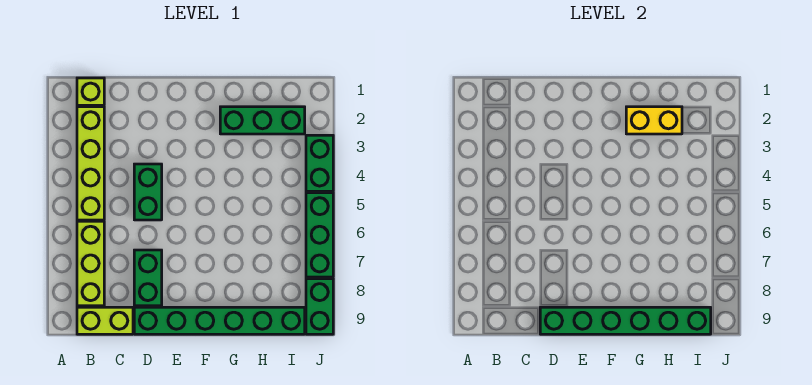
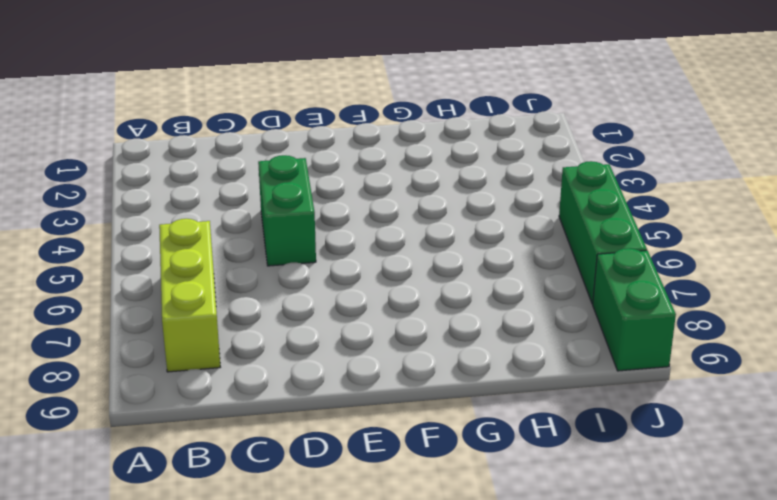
none -> lime brick B1 level 1
none -> lime brick B2:B5 level 1
none -> lime brick B9:C9 level 1

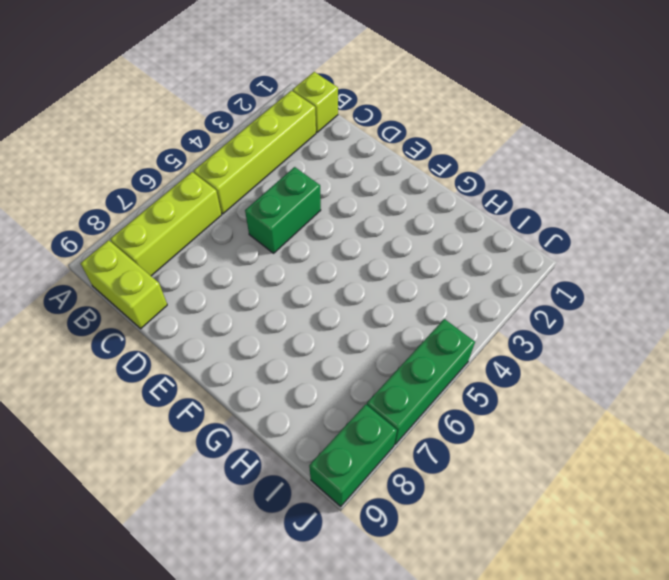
none -> green brick D7:D8 level 1
none -> green brick D9:I9 level 1
none -> green brick G2:I2 level 1

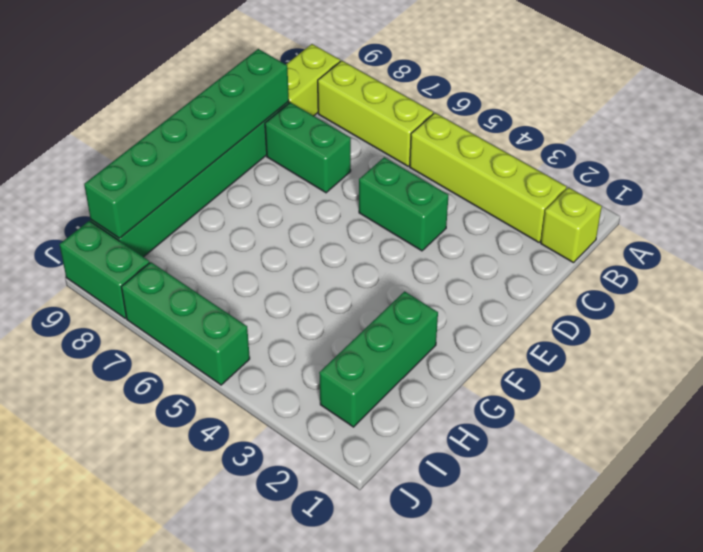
none -> green brick J3:J4 level 1
none -> yellow brick G2:H2 level 2

